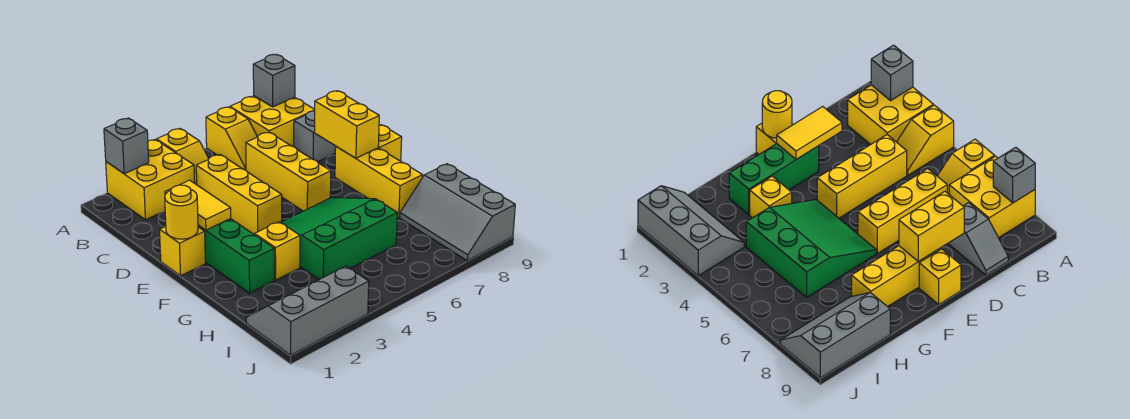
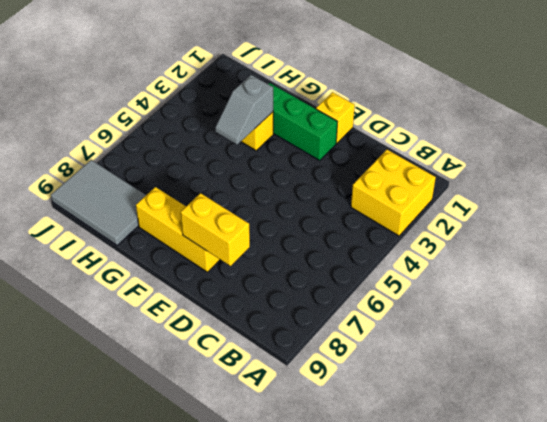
grey slope G3:G4 level 2 top 3 -> grey slope C8:C9 level 1 top 8
grey tile H8:J9 level 1 -> grey slope H8:J9 level 1 top 9
none -> yellow slope A4:B4 level 1 top A
none -> yellow slope A6:B6 level 1 top A
none -> yellow brick A7:B8 level 1

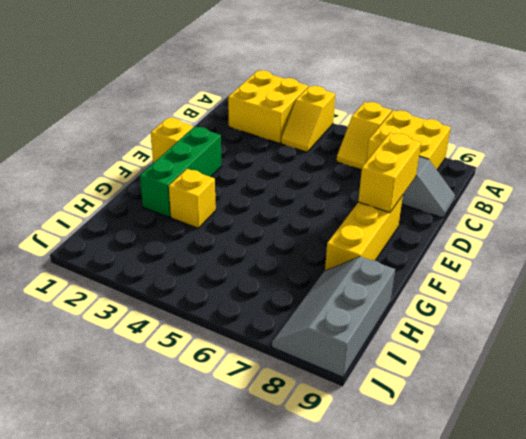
none -> yellow brick C4:E4 level 1
none -> yellow brick C6:E6 level 1
none -> yellow brick E9 level 1

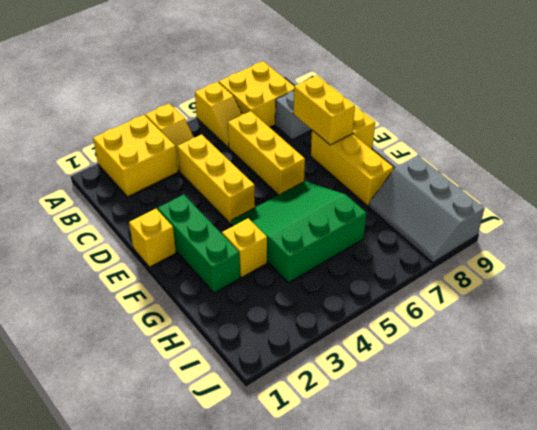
none -> grey slope I1:J3 level 1 top J
none -> grey brick A2 level 2
none -> grey brick A8 level 2

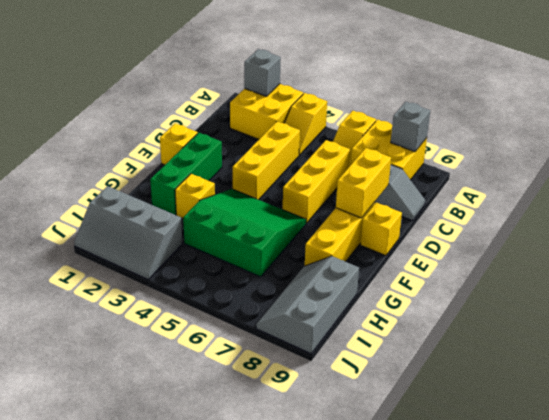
grey slope I1:J3 level 1 top I -> grey slope I1:J3 level 1 top J
none -> yellow tile D2:E2 level 2
none -> yellow round brick E1 level 2

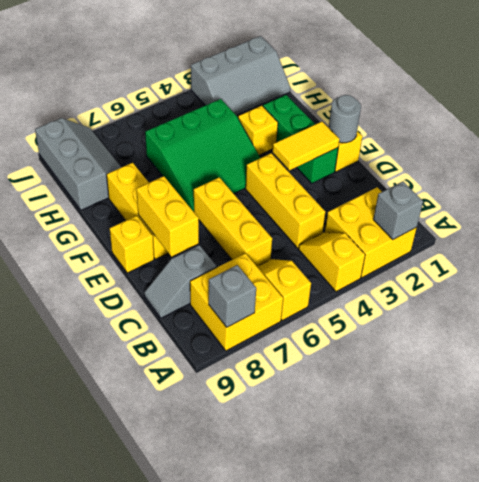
grey round brick E1 level 2 -> yellow round brick E1 level 2
yellow tile E2:E3 level 2 -> yellow tile D2:E2 level 2

